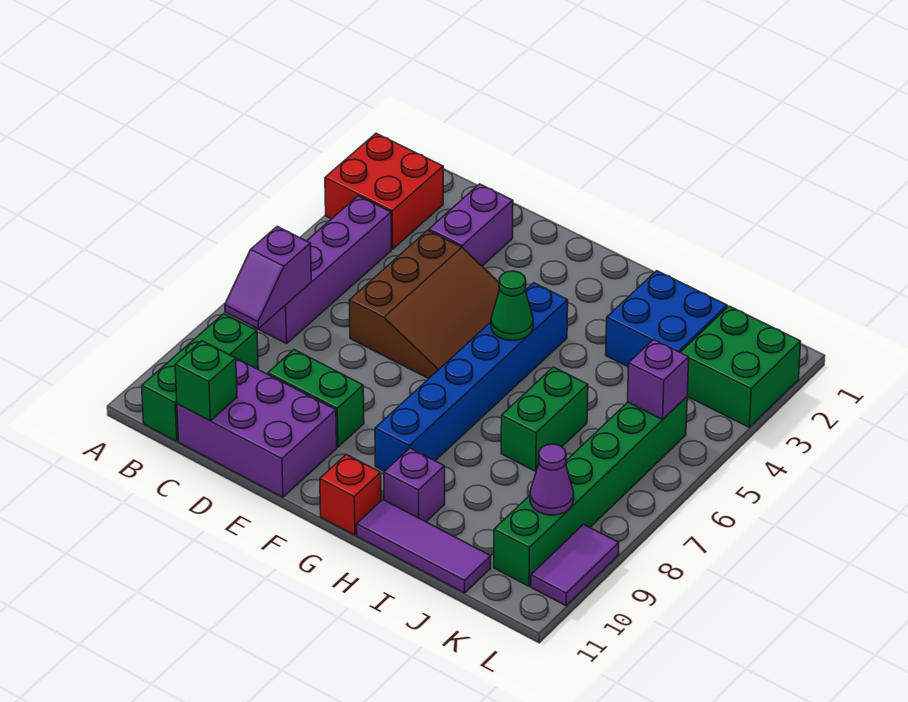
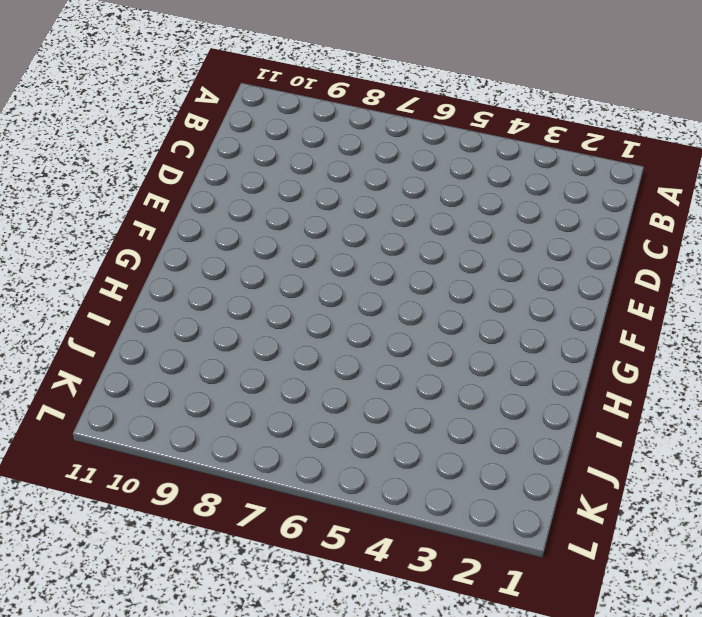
none -> red brick A2:B3 level 1
none -> purple brick B4:B7 level 1
none -> green brick B9:B11 level 1

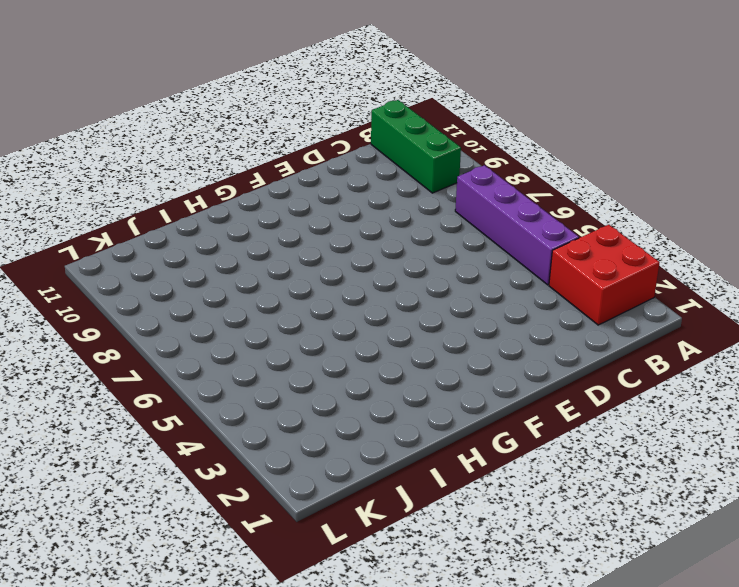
none -> purple brick C10:E11 level 1
none -> purple brick D2:D3 level 1
none -> brown slope D4:F6 level 1 top D

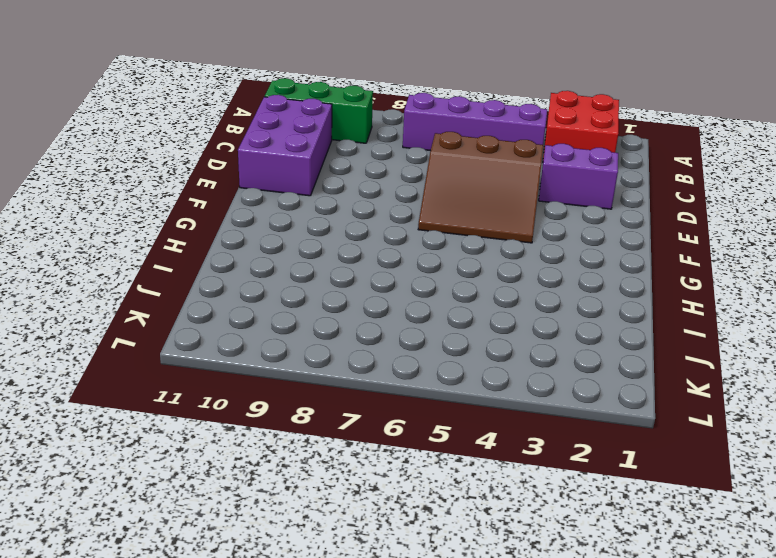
none -> green brick D9:E9 level 1
none -> blue brick G4:G9 level 1
none -> red brick G11 level 1

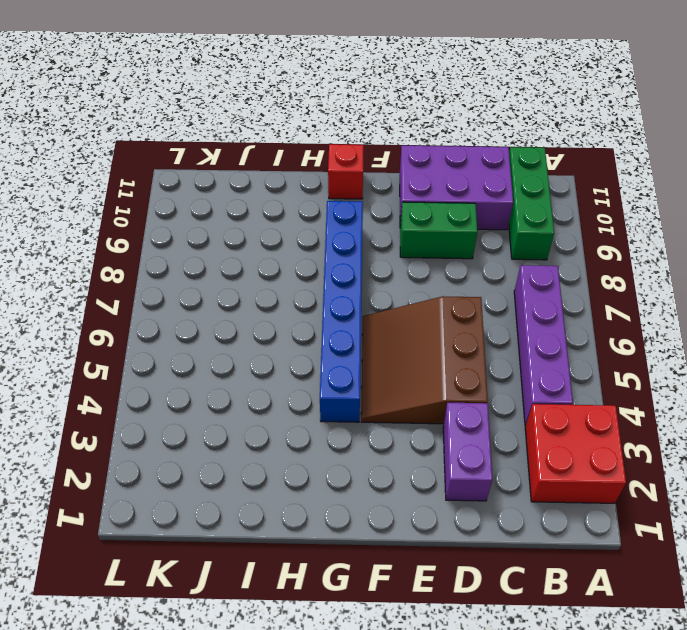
none -> purple brick H10 level 1
none -> purple tile H11:J11 level 1
none -> blue brick I2:J3 level 1

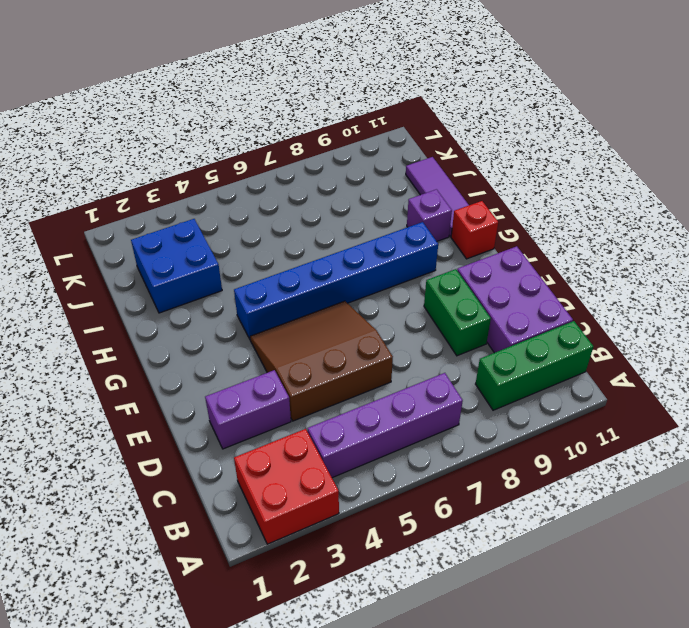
none -> green brick I6:I7 level 1
none -> green brick K2:L3 level 1
none -> green brick K5:K10 level 1

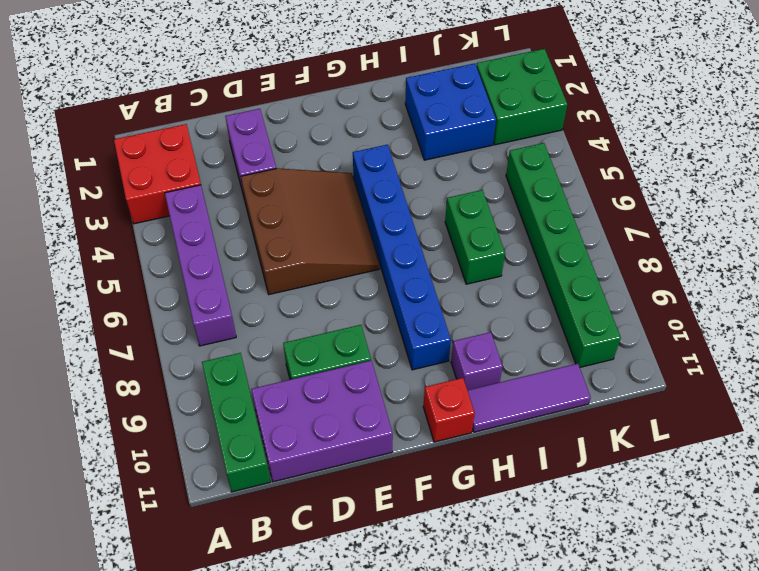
none -> purple tile L9:L10 level 1
none -> purple slope B7:B8 level 2 top 7
none -> green brick C11 level 2

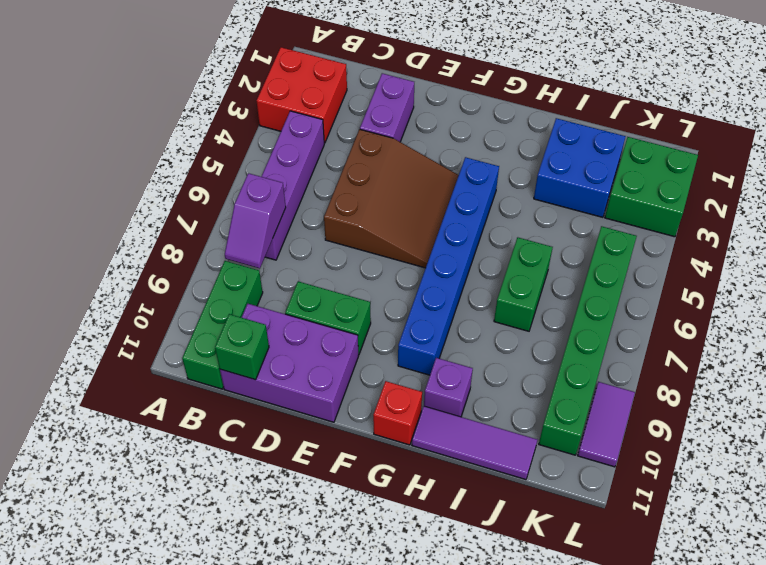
none -> green cone G5 level 2
none -> purple brick K5 level 2
none -> purple cone K9 level 2

